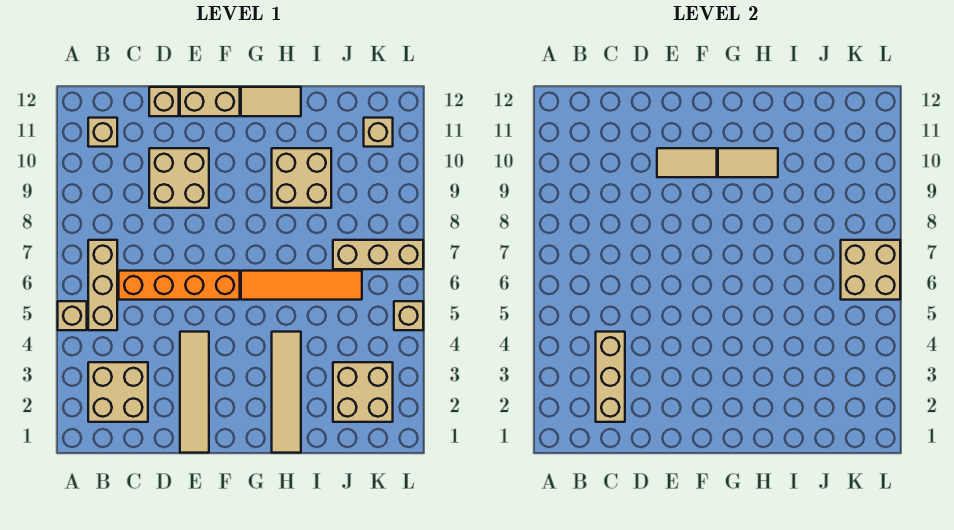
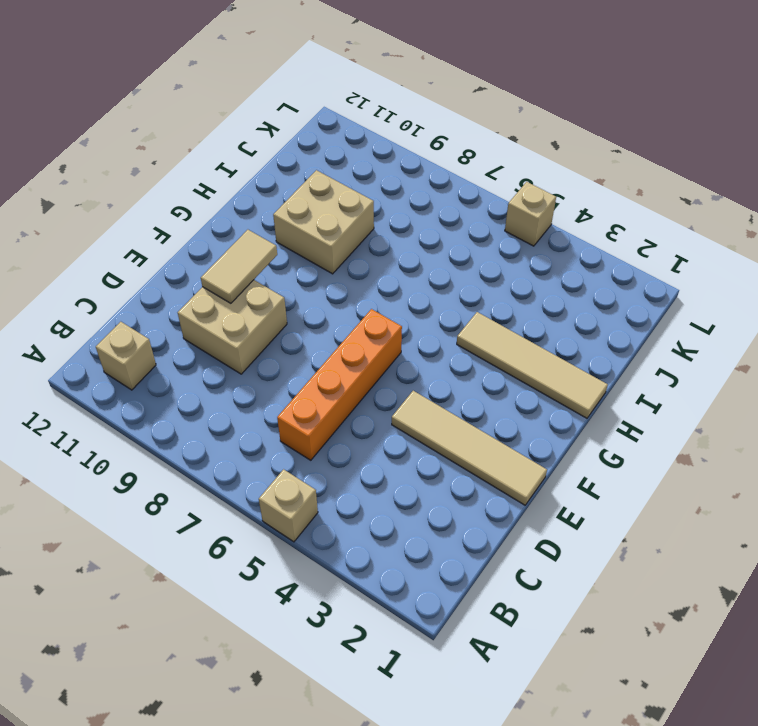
none -> tan brick B2:C3 level 1
none -> tan brick B5:B7 level 1
none -> tan brick D12 level 1

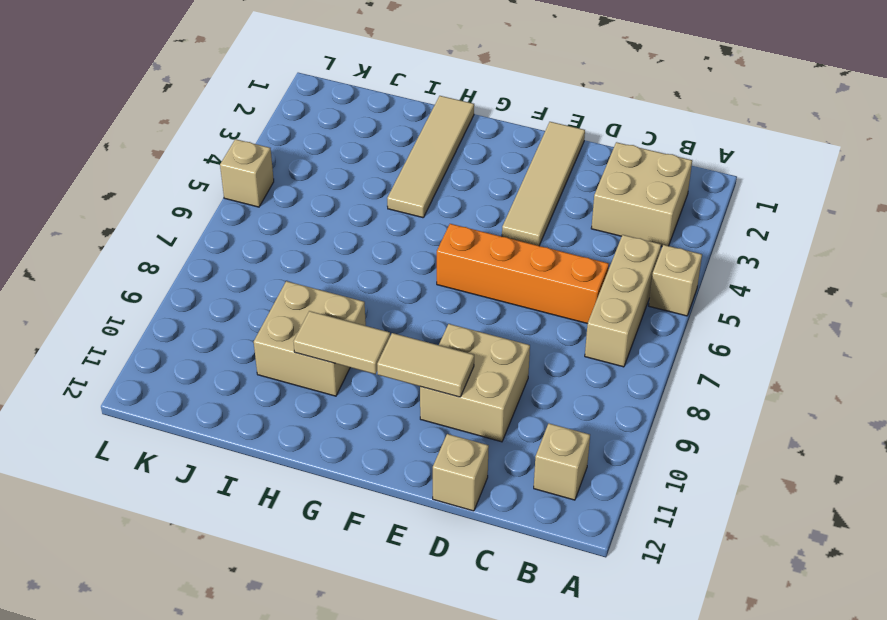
none -> tan brick E12:F12 level 1
none -> orange tile G6:J6 level 1
none -> tan tile G12:H12 level 1

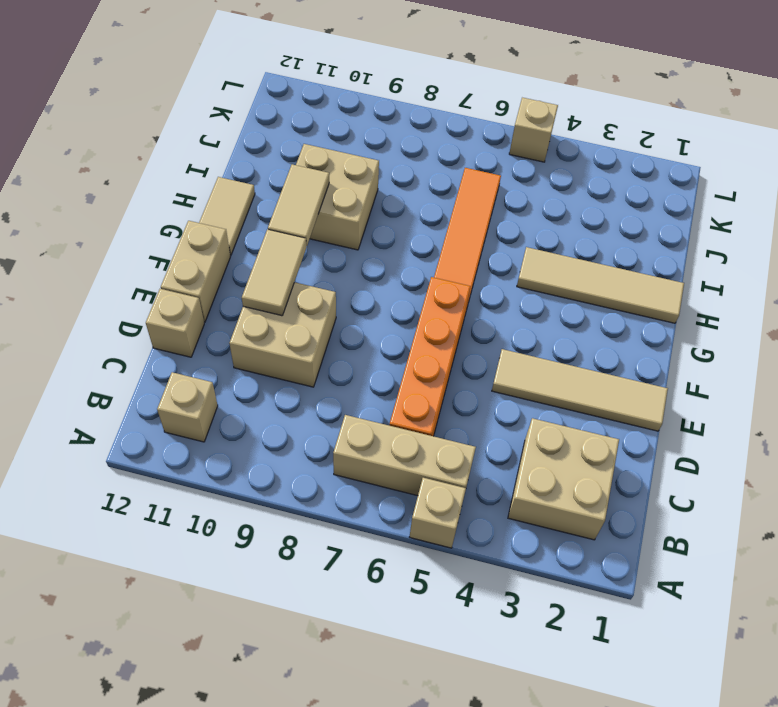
none -> tan brick J2:K3 level 1
none -> tan brick J7:L7 level 1
none -> tan brick K11 level 1

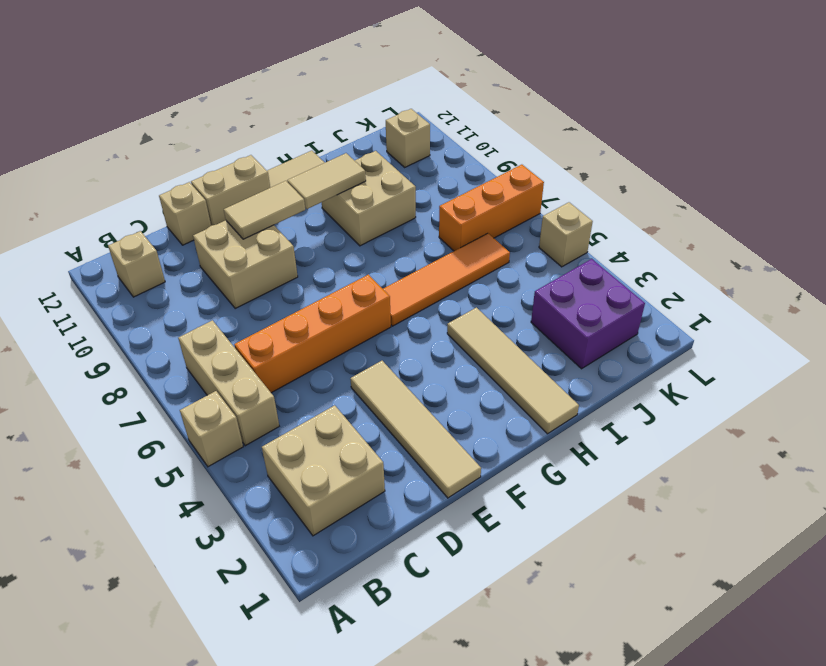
purple brick J2:K3 level 1 -> tan brick J2:K3 level 1
orange brick J7:L7 level 1 -> tan brick J7:L7 level 1
none -> tan brick C2:C4 level 2
none -> tan brick K6:L7 level 2

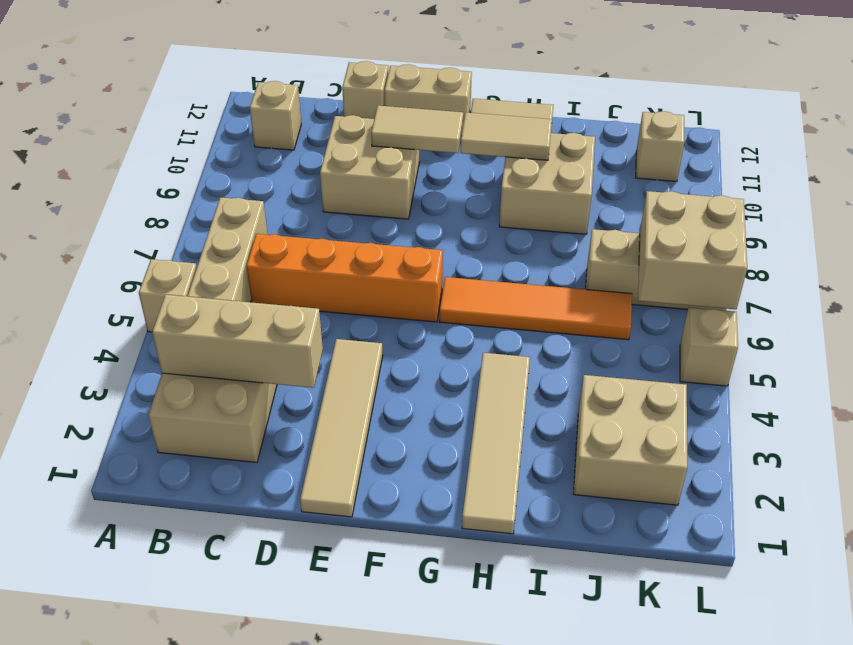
tan brick B3:D3 level 2 -> tan brick C2:C4 level 2

